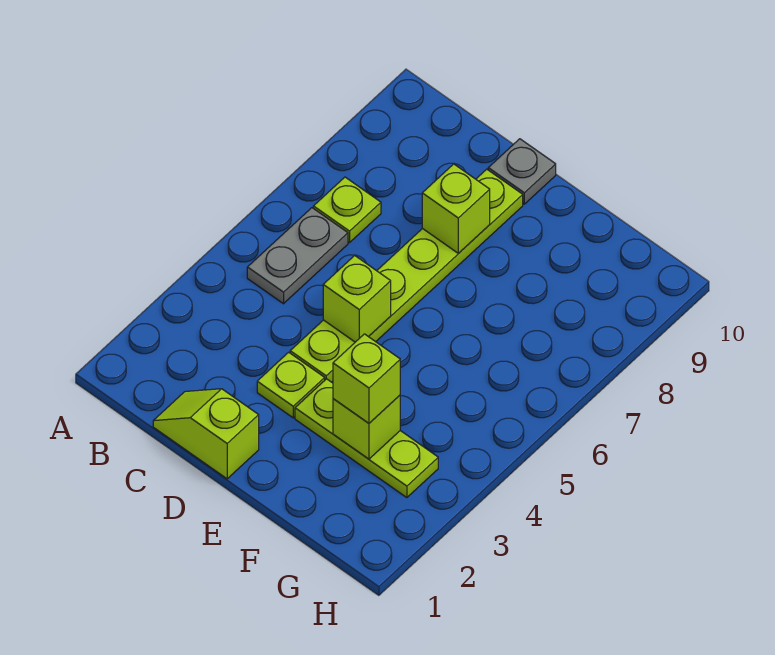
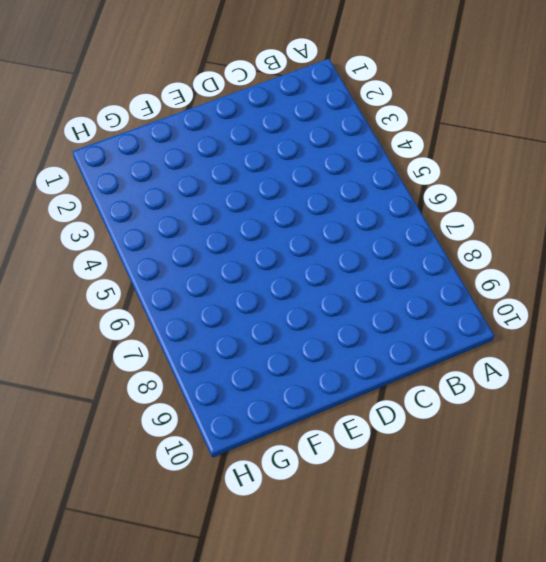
none -> grey plate B5:B6 level 1
none -> lime plate B7 level 1

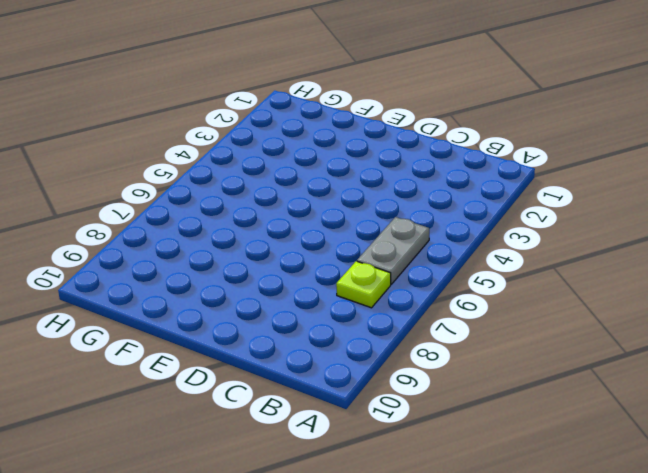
none -> lime slope C1:D1 level 1 top D
none -> lime plate D3 level 1

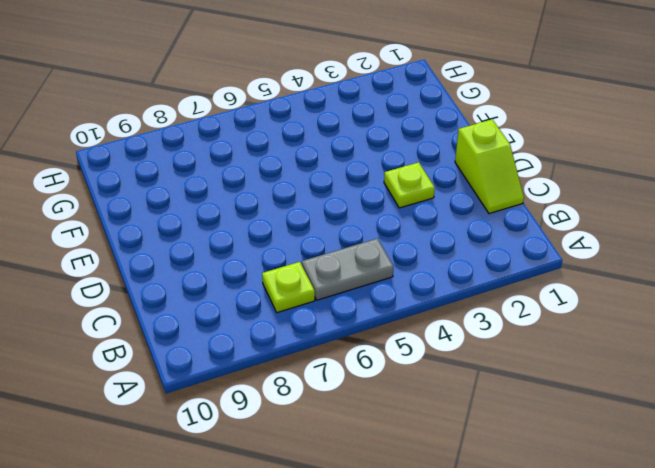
none -> lime plate D4:D9 level 1
none -> grey plate D10 level 1

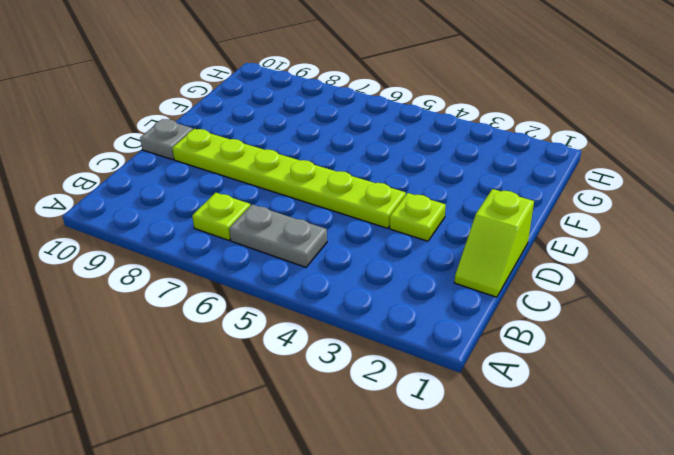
none -> lime plate E3:G3 level 1
none -> lime brick D5 level 2

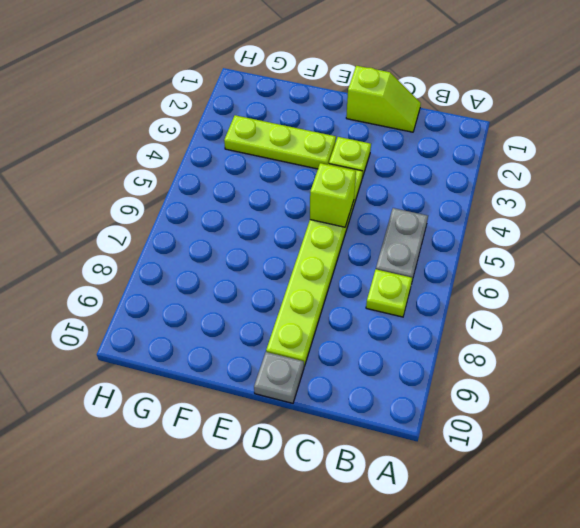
none -> lime brick D8 level 2
none -> lime brick F3 level 2

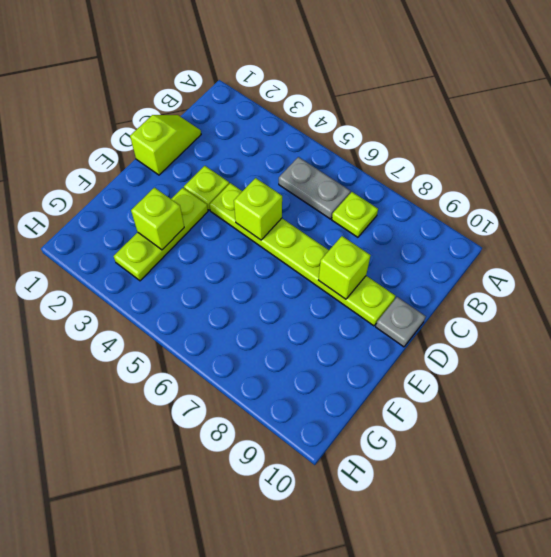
none -> lime brick F3 level 3

